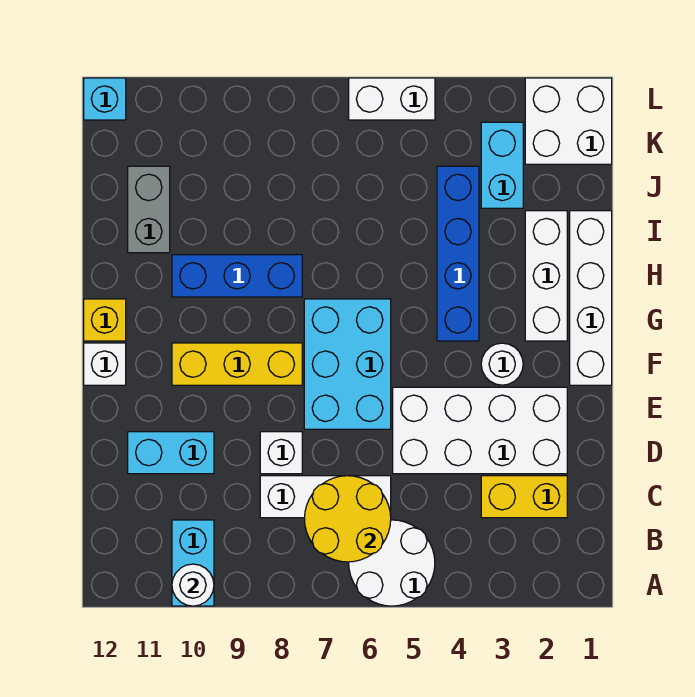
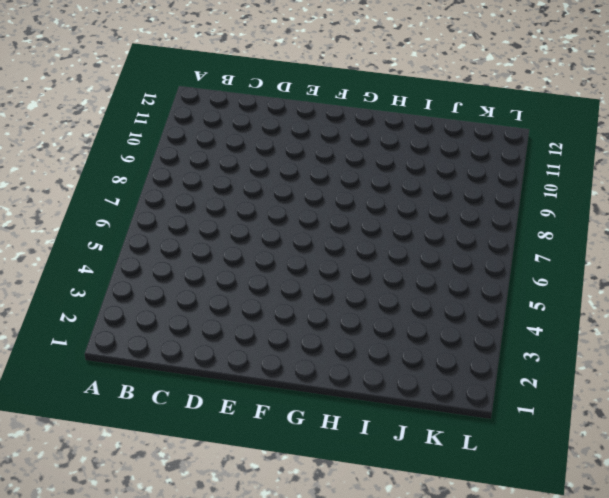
none -> white round brick A5:B6 level 1
none -> cyan brick A10:B10 level 1
none -> yellow brick C2:C3 level 1

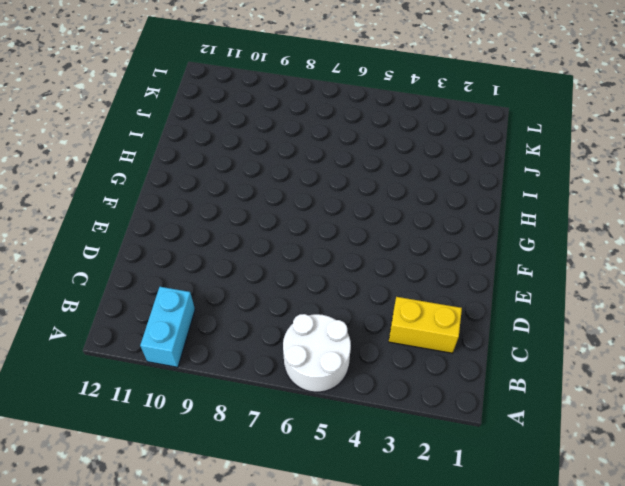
none -> white brick C6:C8 level 1
none -> white brick D2:E5 level 1
none -> white brick D8 level 1

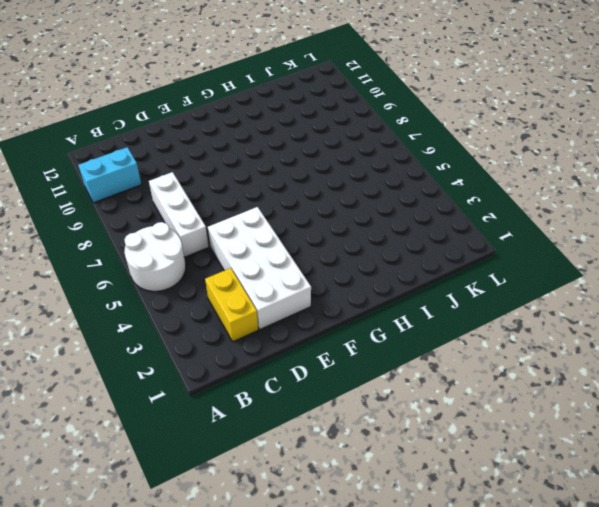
none -> white brick D8 level 1
none -> cyan brick D10:D11 level 1
none -> cyan brick E6:G7 level 1

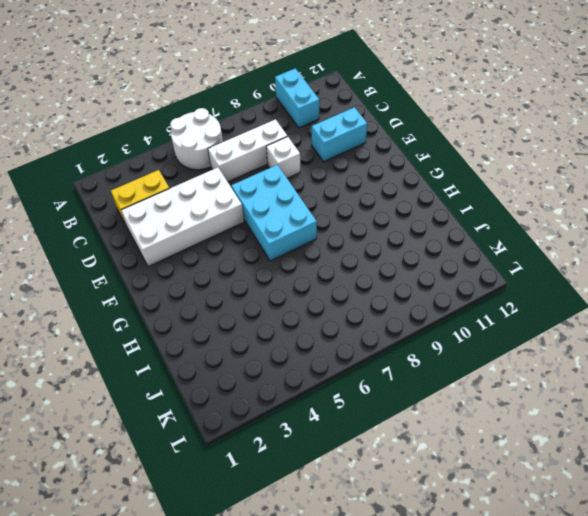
none -> white brick F1:I1 level 1
none -> white round brick F3 level 1
none -> yellow brick F8:F10 level 1

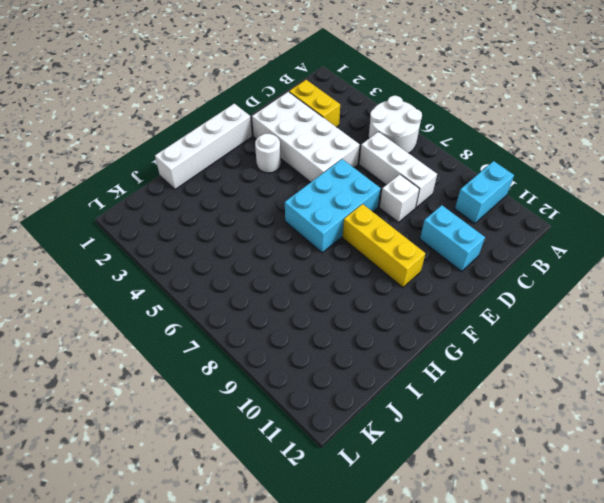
none -> white brick F12 level 1
none -> white brick G2:I2 level 1
none -> blue brick G4:J4 level 1

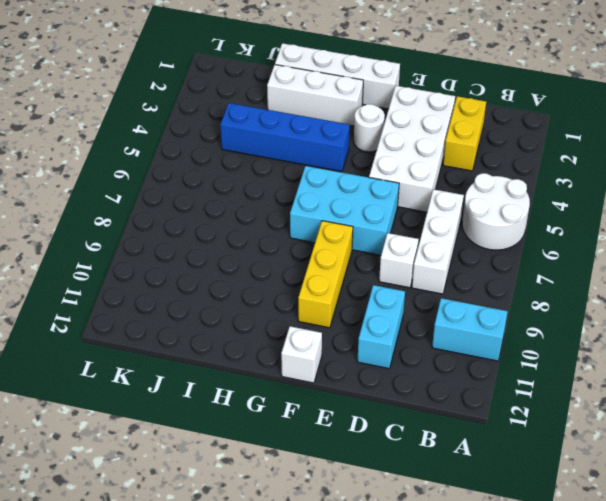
none -> yellow brick G12 level 1
none -> blue brick H8:H10 level 1
none -> grey brick I11:J11 level 1

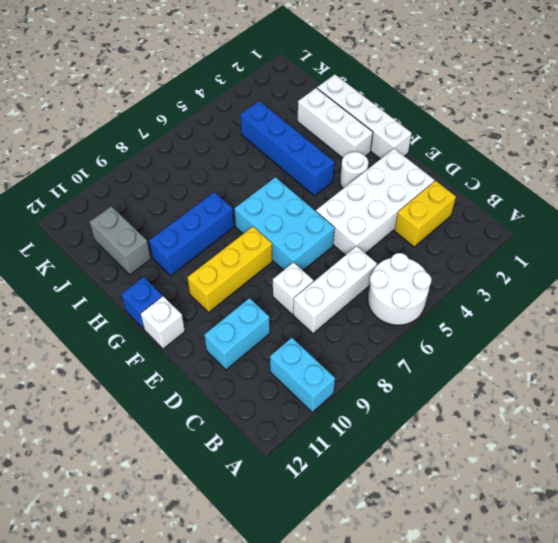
blue brick G12 level 1 -> yellow brick G12 level 1
none -> cyan brick J3:K3 level 1
none -> white brick K1:L2 level 1
none -> white brick L5:L6 level 1

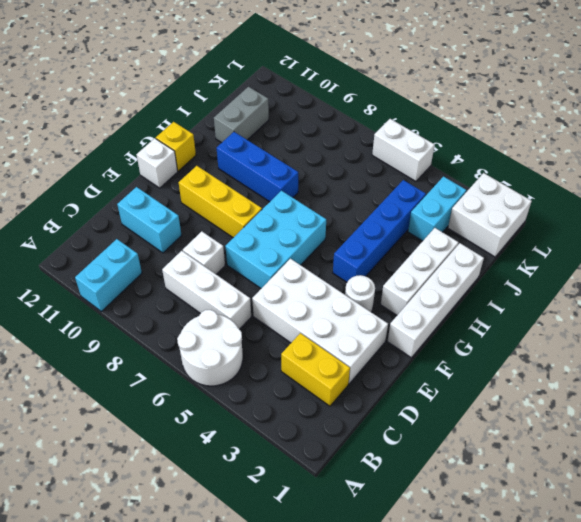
none -> cyan brick L12 level 1
none -> white round brick A10 level 2
none -> yellow round brick B6:C7 level 2

